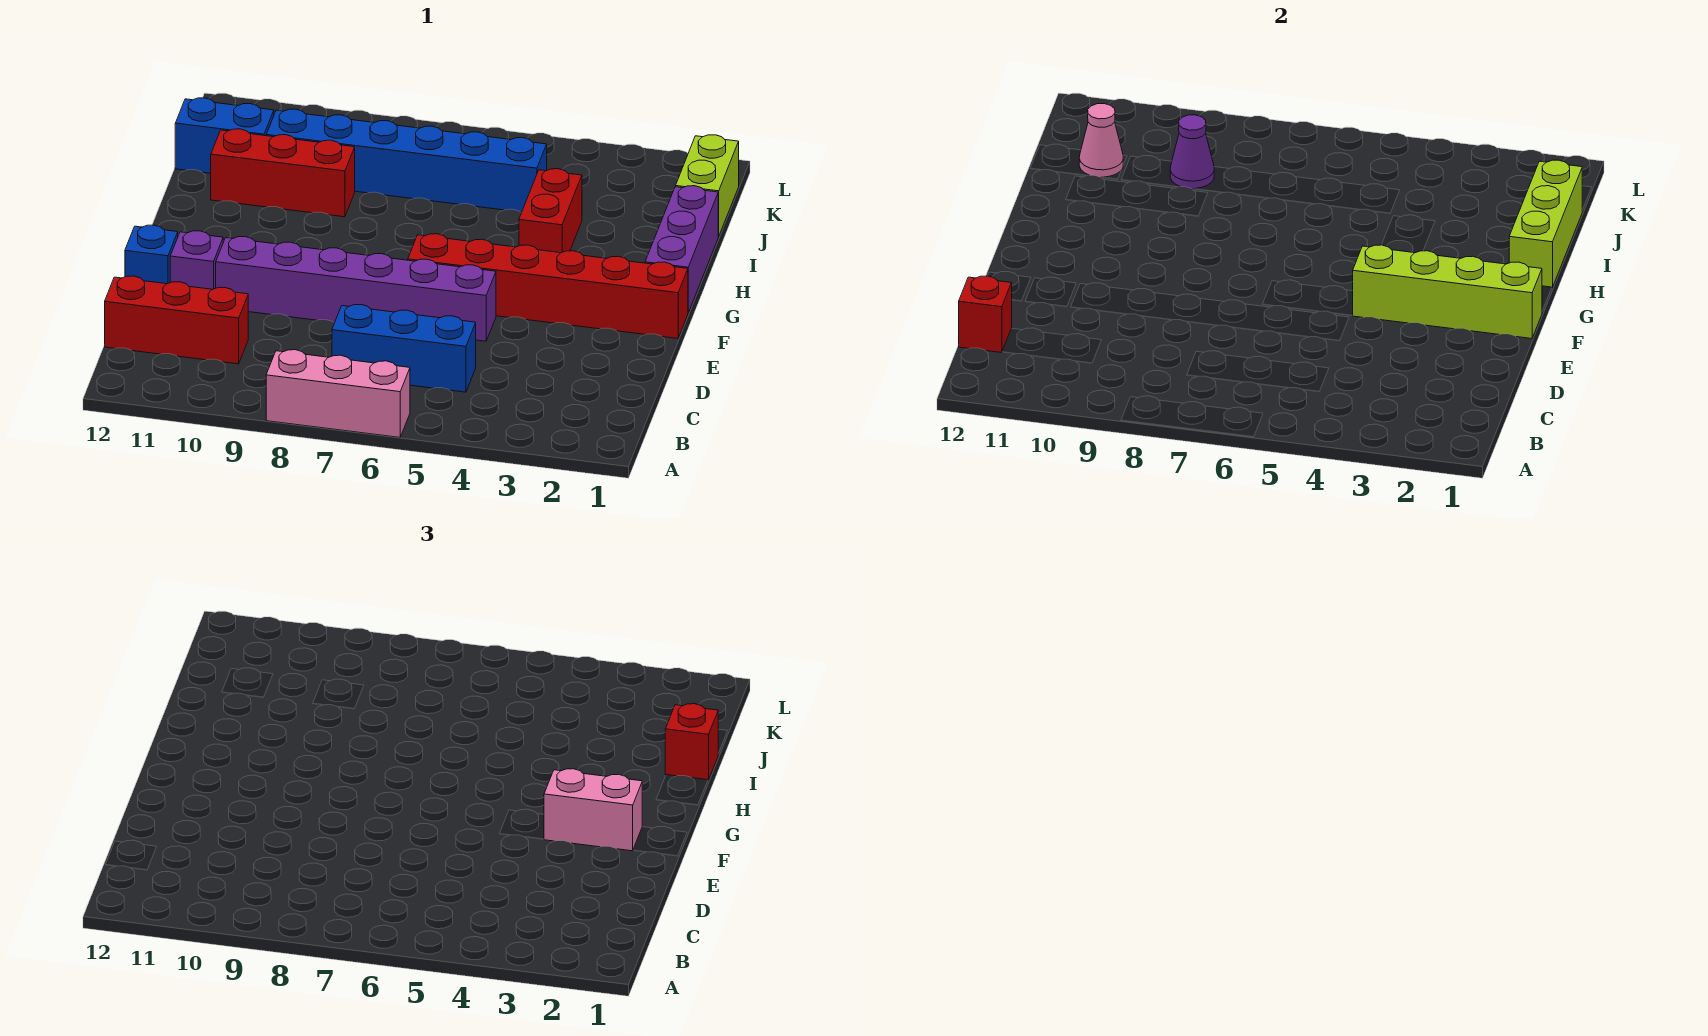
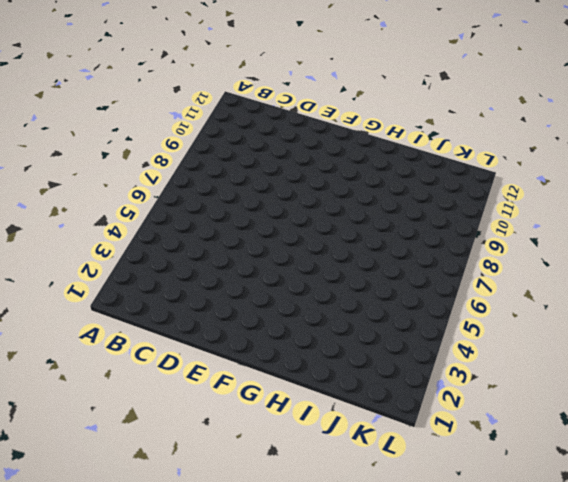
none -> pink brick A6:A8 level 1
none -> blue brick C5:C7 level 1
none -> red brick C10:C12 level 1

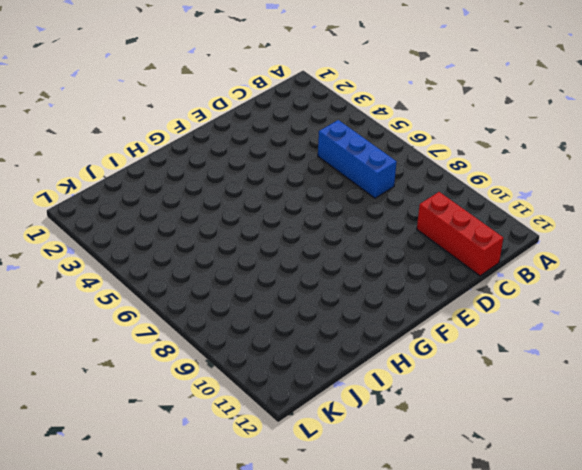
none -> pink brick A6:A8 level 1
none -> purple brick E5:E10 level 1
none -> purple brick E11 level 1

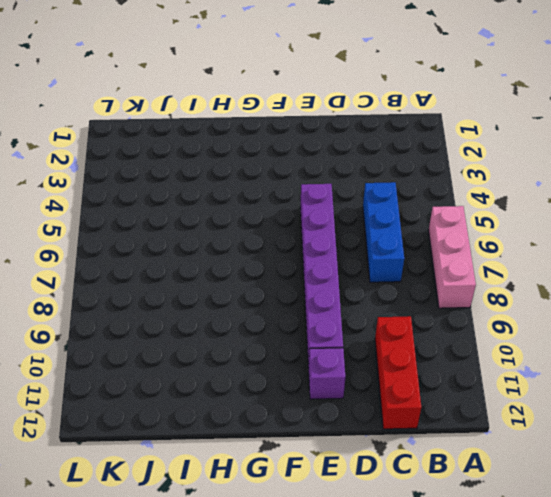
none -> blue brick E12 level 1
none -> red brick F1:F6 level 1
none -> purple brick G1:I1 level 1

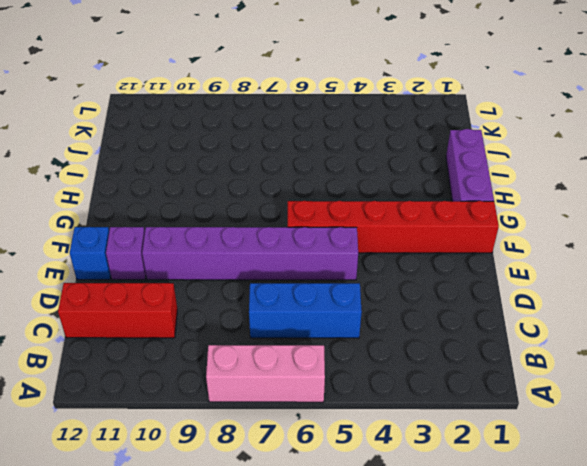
none -> red brick H4:I4 level 1
none -> red brick I9:I11 level 1
none -> lime brick J1:K1 level 1

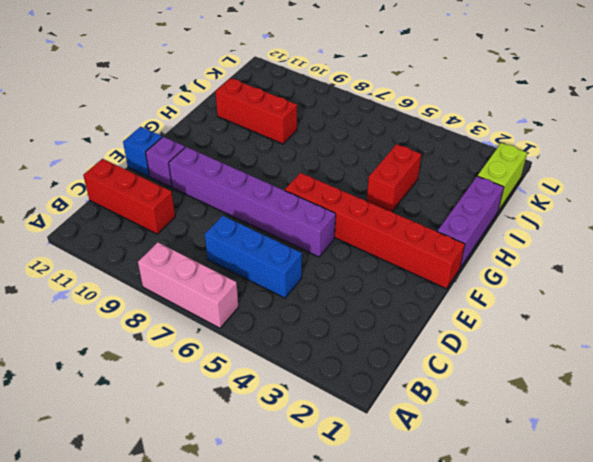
none -> blue brick J5:J10 level 1
none -> blue brick J11:J12 level 1
none -> red brick C12 level 2

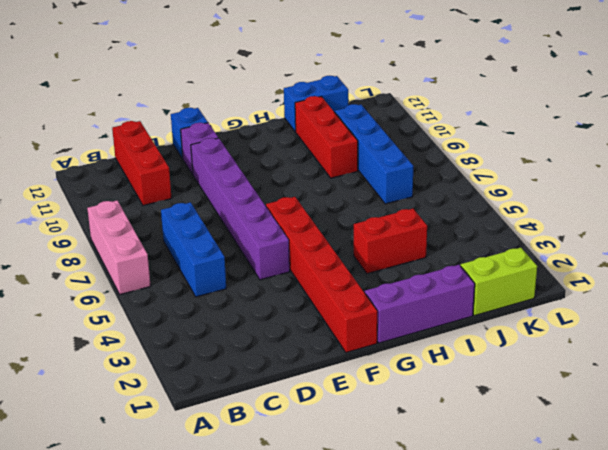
blue brick I12:J12 level 1 -> blue brick J11:J12 level 1
blue brick J7:J10 level 1 -> blue brick J5:J10 level 1
none -> red brick C12 level 2
none -> lime brick F1:F4 level 2
none -> lime brick H1:J1 level 2

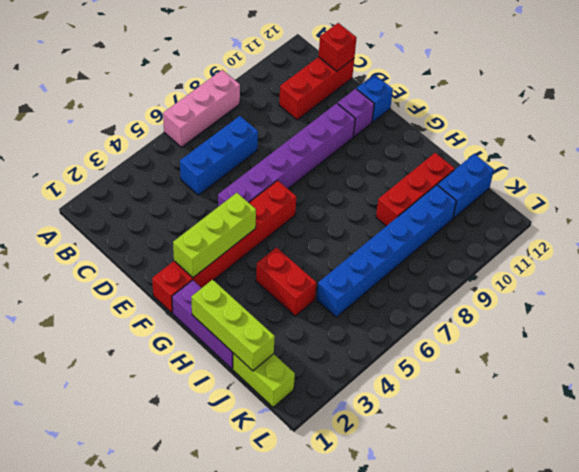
lime brick F2:F4 level 2 -> lime brick F1:F4 level 2
none -> purple cone J9 level 2
none -> pink cone J11 level 2
none -> pink brick F2:F3 level 3

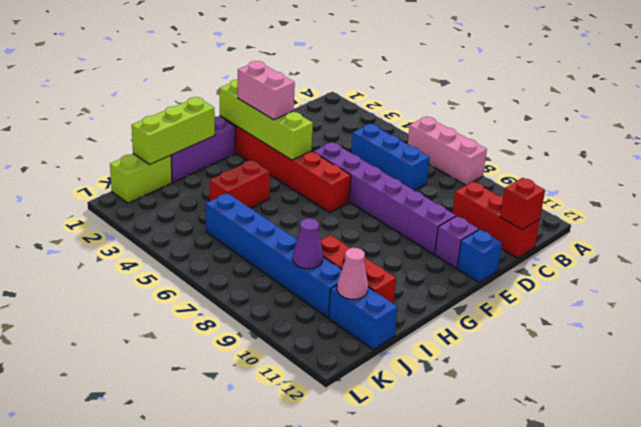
none -> red brick I1 level 3

